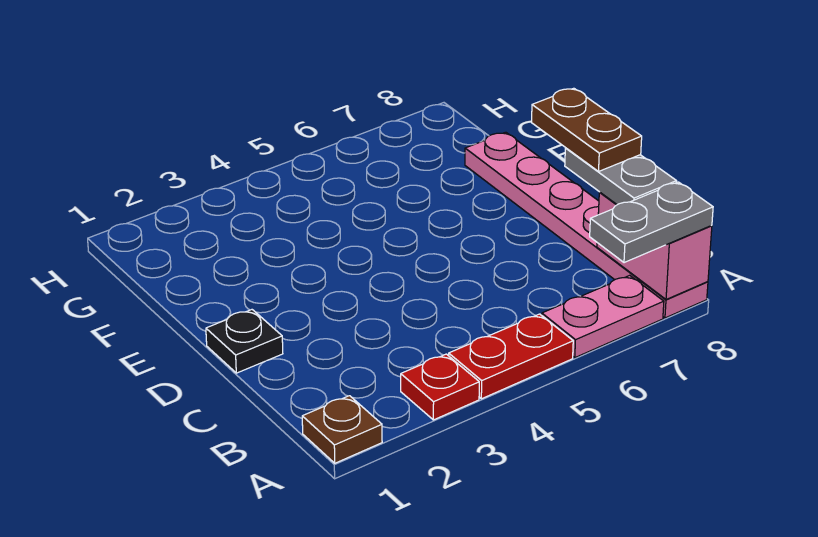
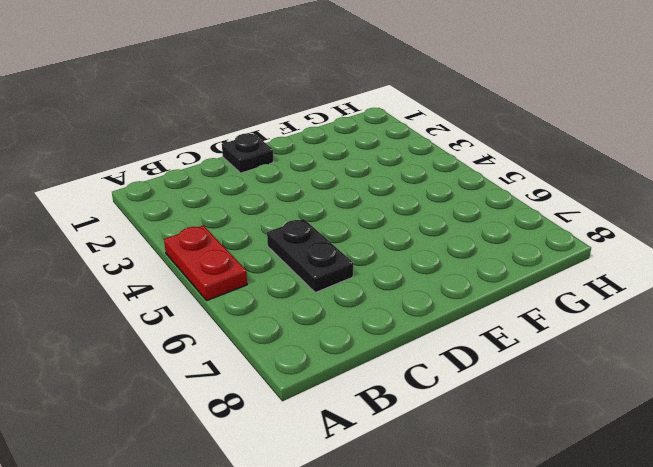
black plate C5:C6 level 1 -> none
none -> brown plate A1 level 1
none -> red plate A3 level 1

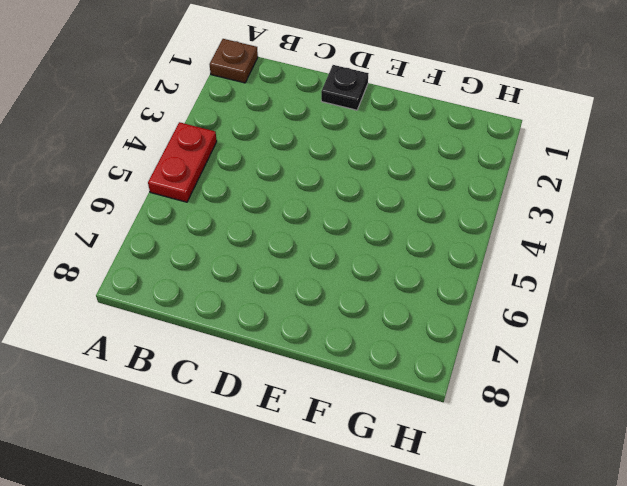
none -> red plate A3 level 1
none -> pink plate A6:A7 level 1

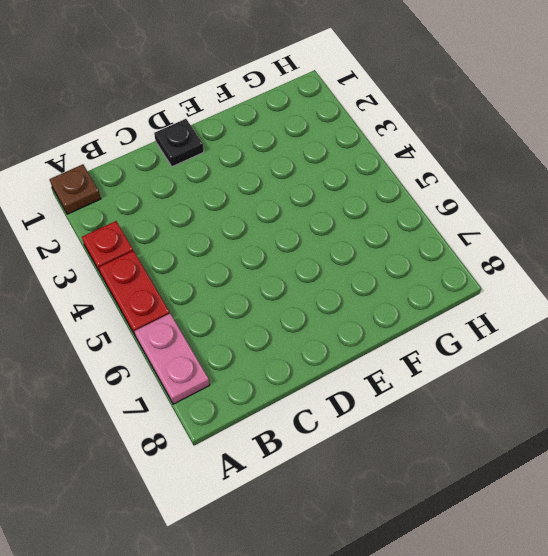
none -> pink plate A8:F8 level 1
none -> pink brick A8:B8 level 2

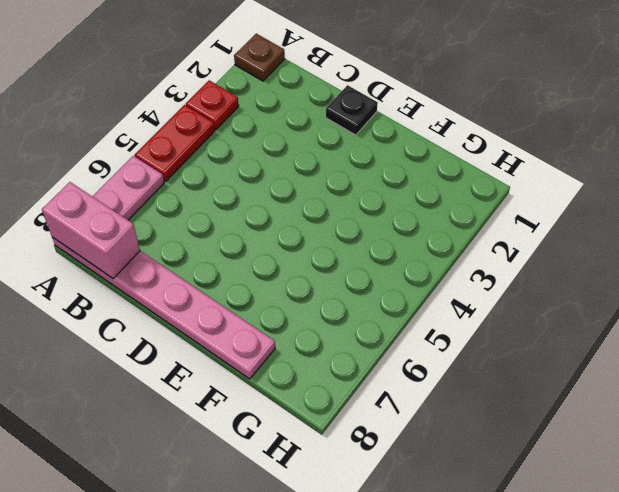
none -> grey plate A7:A8 level 3
none -> grey plate B8:C8 level 3

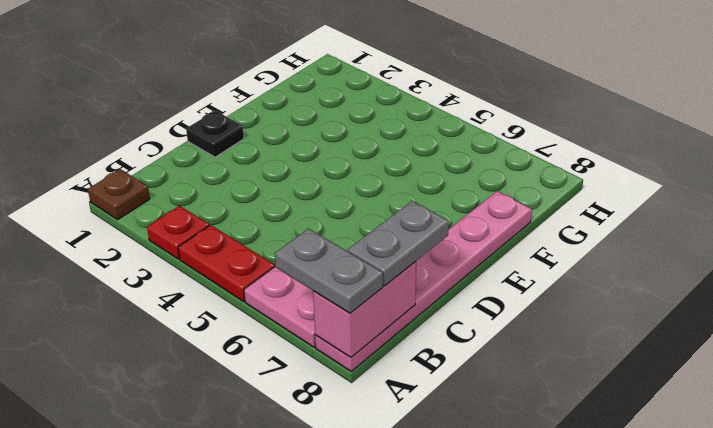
none -> brown plate C8:D8 level 4

